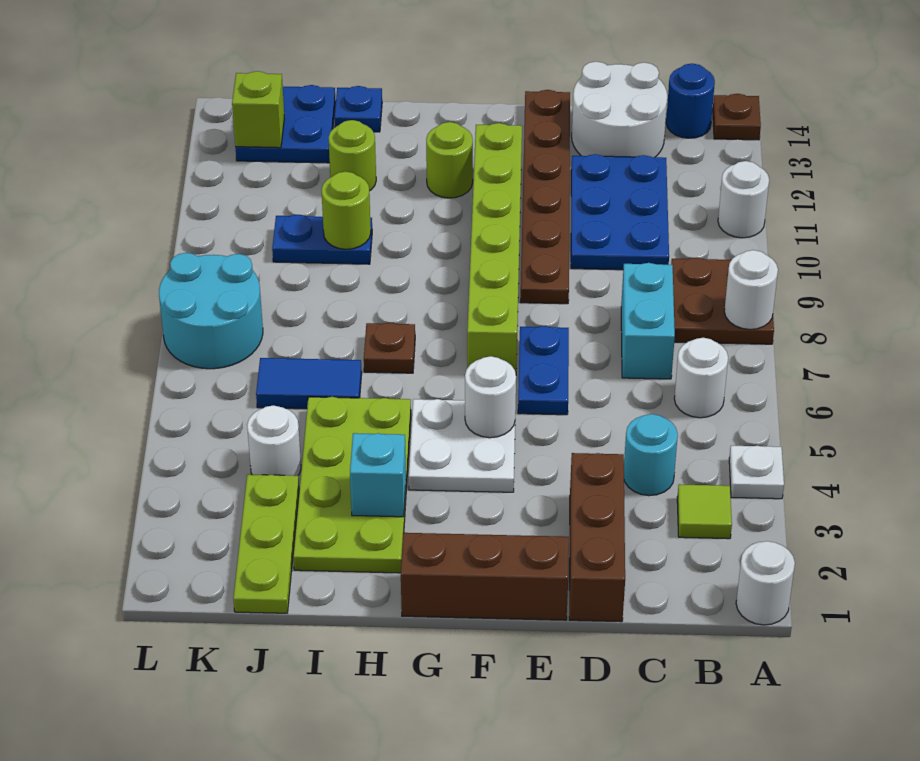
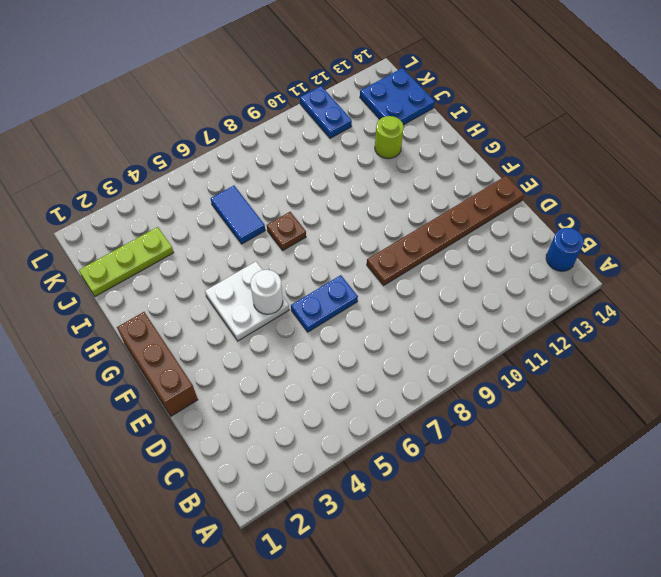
blue plate K11:L11 level 1 -> blue plate I10:J10 level 1
none -> white round brick A1 level 1
none -> white plate A4 level 1
none -> brown plate A8:B9 level 1
none -> white round brick A11 level 1

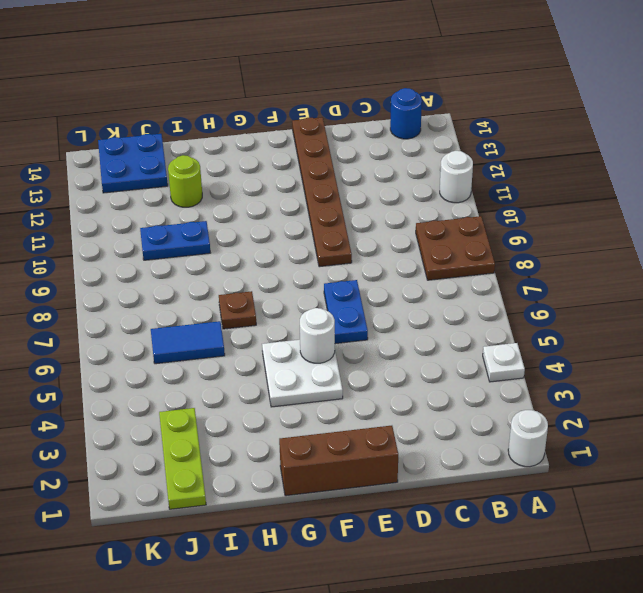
none -> brown plate A14 level 1
none -> lime tile B3 level 1
none -> white round brick B6 level 1
none -> cyan round brick C4 level 1

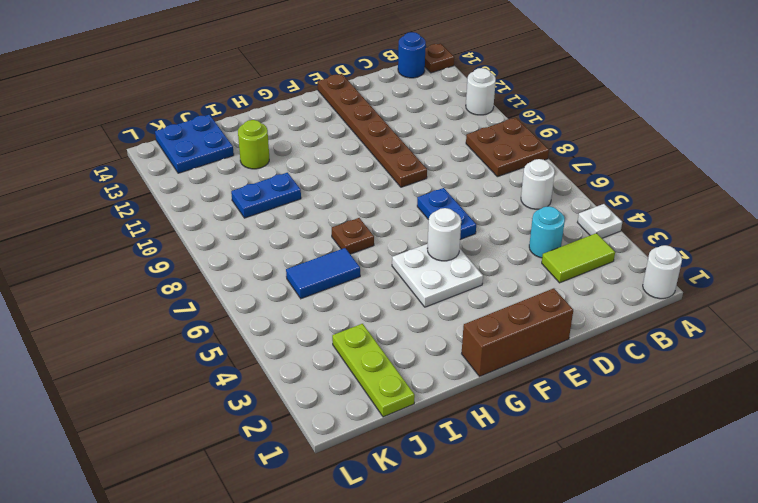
lime tile B3:C3 level 1 -> lime tile B3 level 1
none -> cyan brick C7:C8 level 1
none -> blue plate C10:D12 level 1
none -> white round brick C13:D14 level 1
none -> brown brick D1:D3 level 1

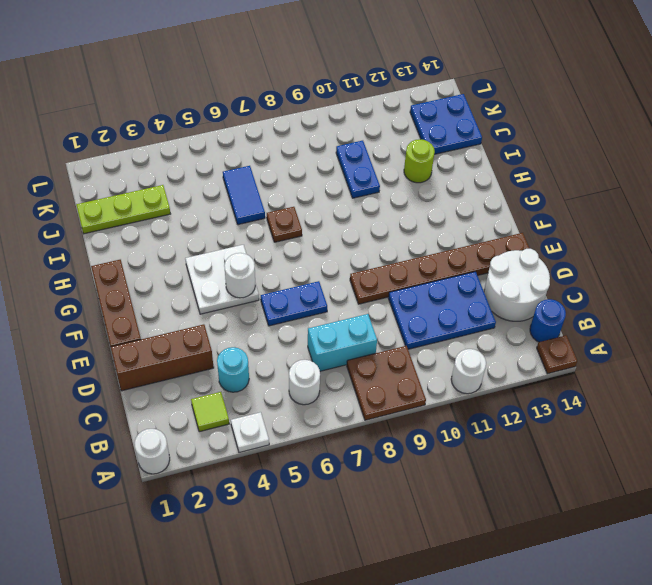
none -> lime brick F7:F12 level 1
none -> lime round brick G12 level 1
none -> lime plate H2:I5 level 1
none -> blue plate I14 level 1

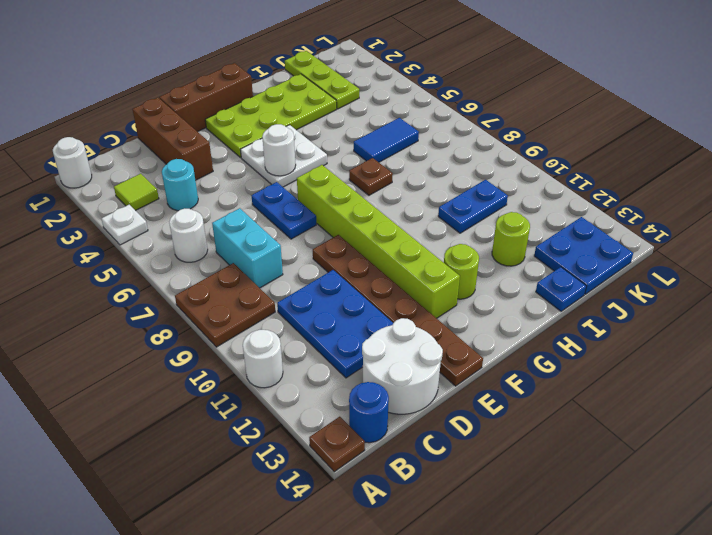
lime plate F2:I3 level 1 -> lime plate H2:I5 level 1
none -> white round brick J4 level 1
none -> cyan round brick K7:L8 level 1
none -> white round brick A8 level 2
none -> cyan brick H3 level 2

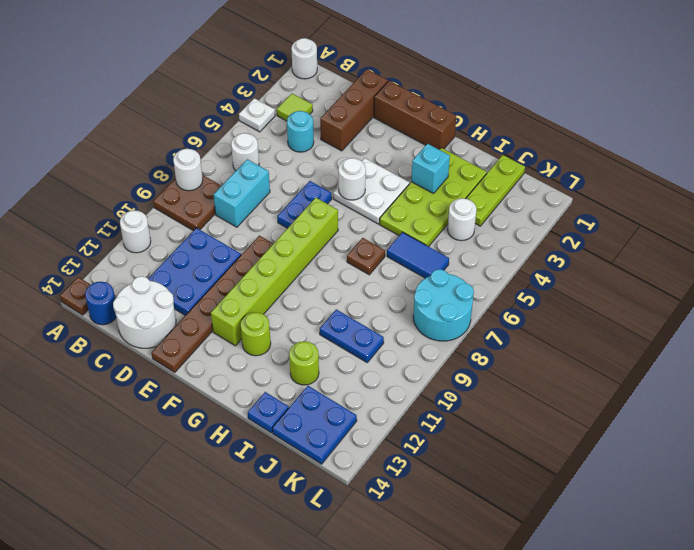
none -> lime round brick I10 level 2
none -> lime brick K13 level 2

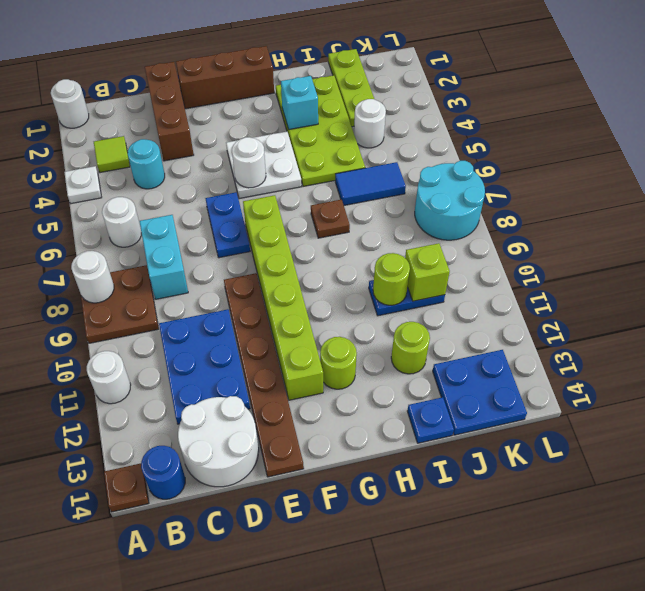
lime brick J10 level 2 -> lime brick K13 level 2

